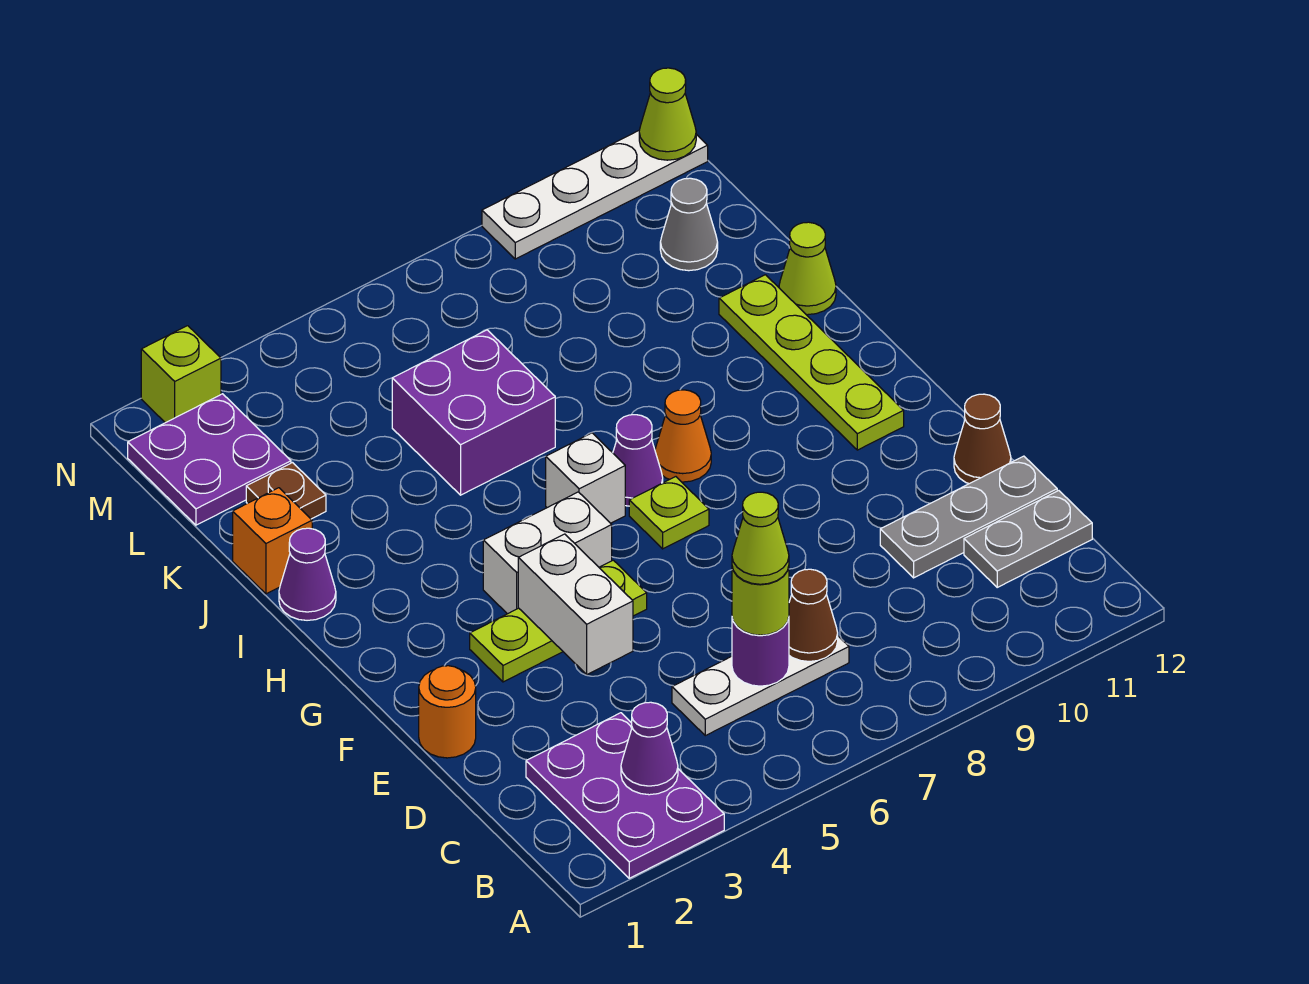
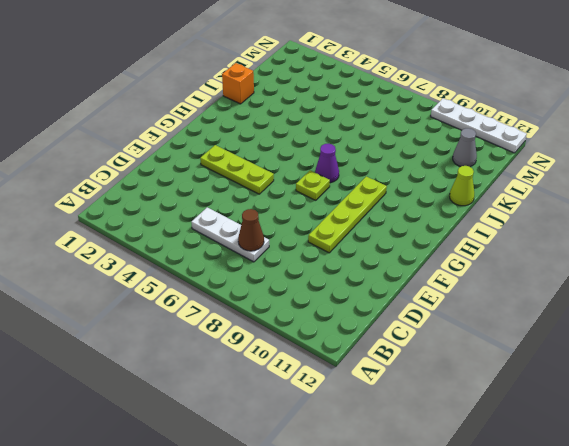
lime plate E9:H9 level 1 -> lime plate G11:J11 level 1
none -> purple plate A2:C3 level 1
none -> grey plate C11:C12 level 1
none -> grey plate D10:D12 level 1

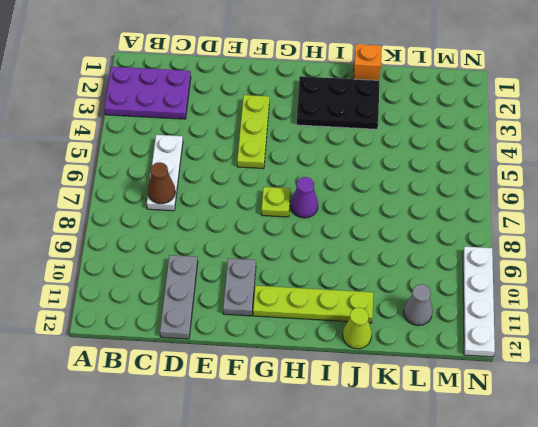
grey plate F10:F11 level 1 -> grey plate C11:C12 level 1
black plate H2:J3 level 1 -> none
none -> orange round brick E1 level 1
none -> brown cone E12 level 1
none -> white brick G4:G5 level 1

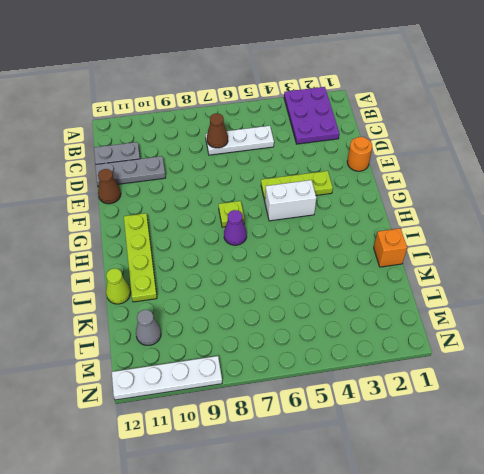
none -> white brick H6 level 1
none -> orange cone H8 level 1
none -> purple cone I1 level 1

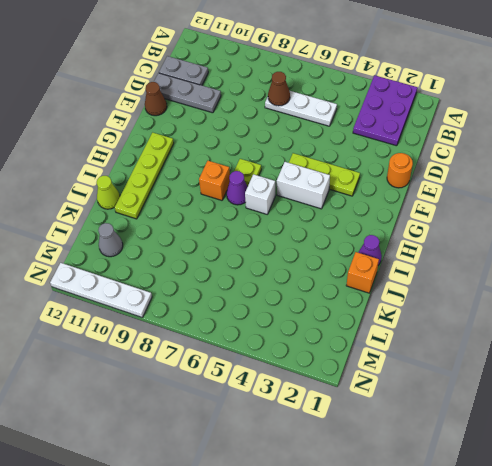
orange brick H8 level 1 -> orange cone H8 level 1
none -> purple brick J5:K6 level 1
none -> brown plate K2 level 1
none -> purple plate L1:M2 level 1

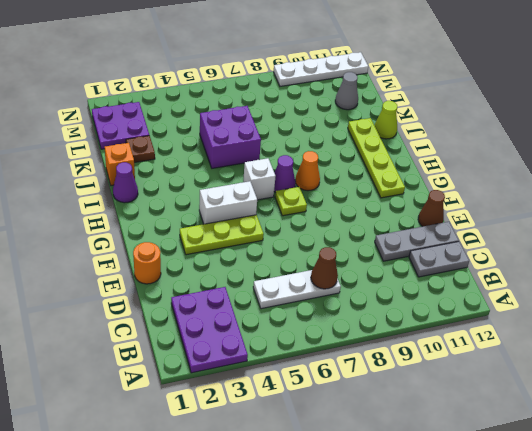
none -> lime brick N2 level 1
none -> purple cone B3 level 2
none -> purple round brick C6 level 2

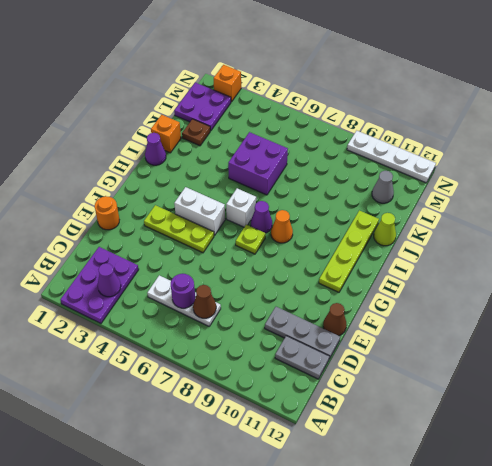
orange brick N2 level 1 -> lime brick N2 level 1
none -> white brick E4:F4 level 2
none -> lime cone N12 level 2
none -> lime round brick C6 level 3

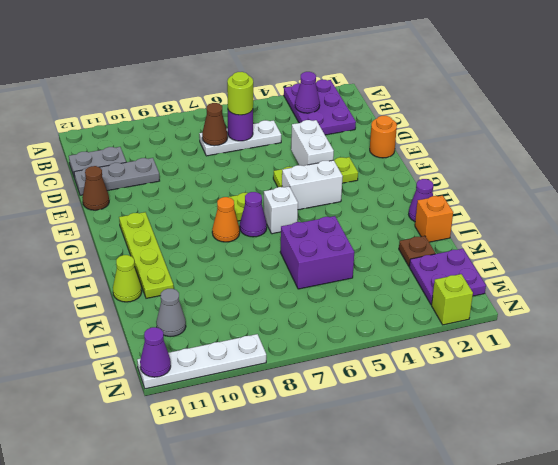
purple cone N12 level 2 -> lime cone N12 level 2
none -> lime cone C6 level 4

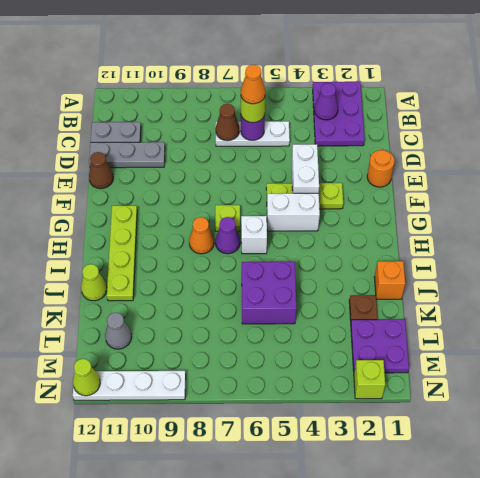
orange cone C6 level 4 -> lime cone C6 level 4
none -> purple cone I1 level 1

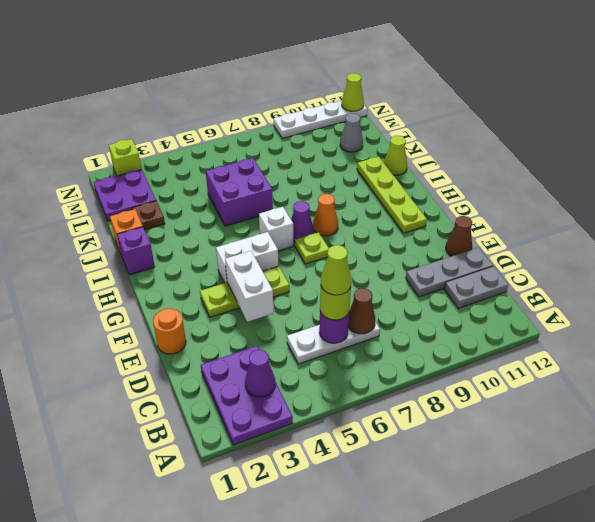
purple brick I1 level 1 -> purple cone I1 level 1

